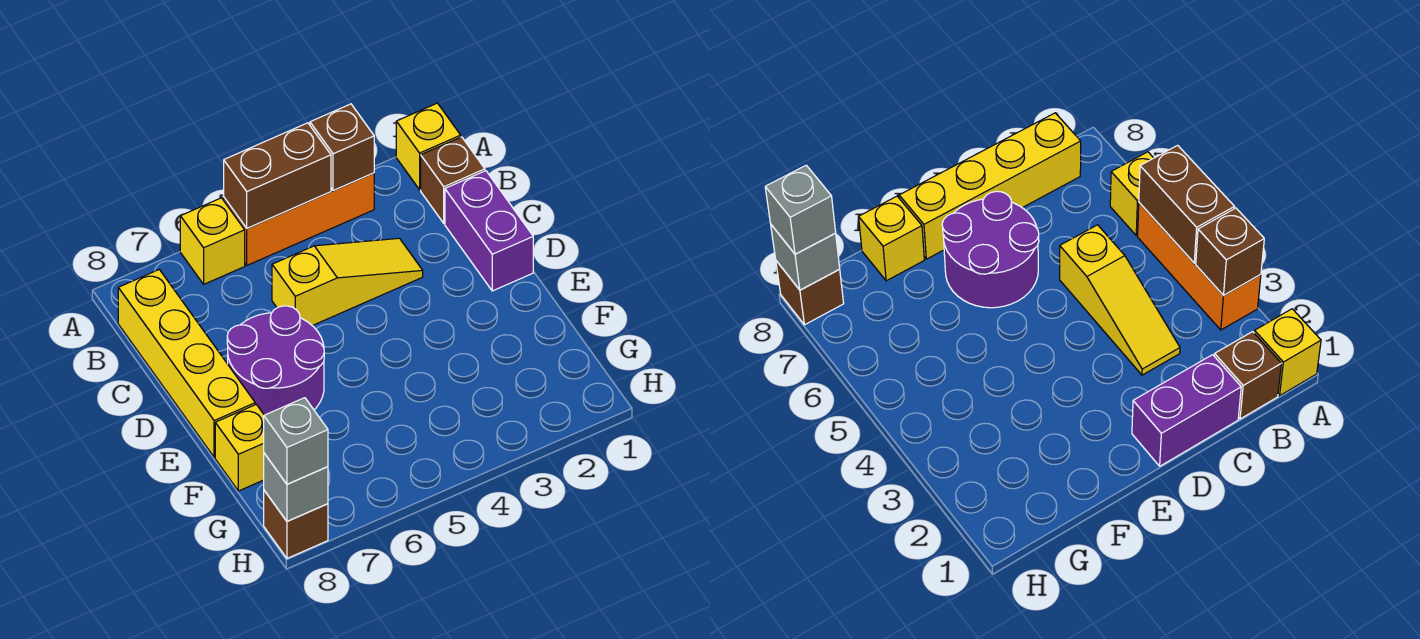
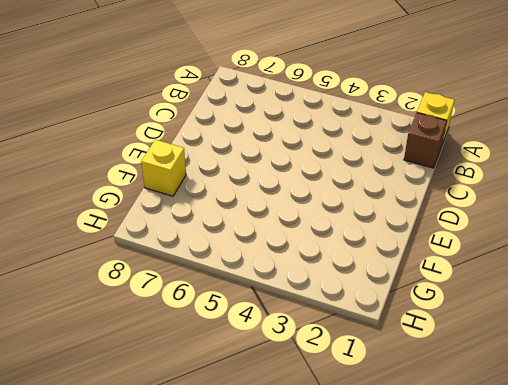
none -> orange brick A3:A5 level 1
none -> yellow brick A6 level 1
none -> yellow brick B8:E8 level 1

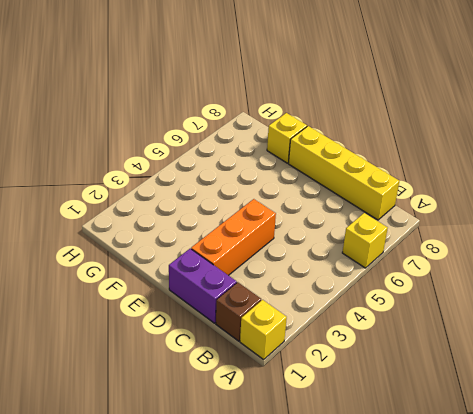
orange brick D2:D4 level 1 -> orange brick A3:A5 level 1
none -> yellow slope C3:C5 level 1 top 5
none -> purple round brick D6:E7 level 1
none -> brown brick H8 level 1

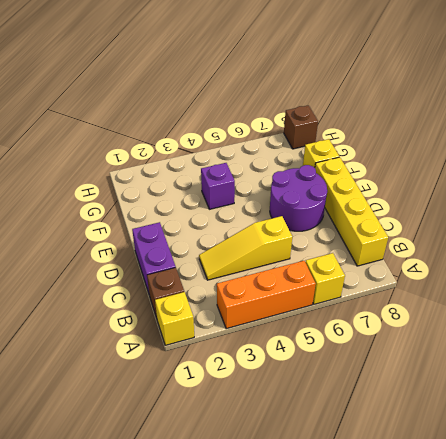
purple brick F4 level 1 -> none
none -> brown brick A3 level 2
none -> brown brick A4:A5 level 2
none -> grey brick H8 level 2

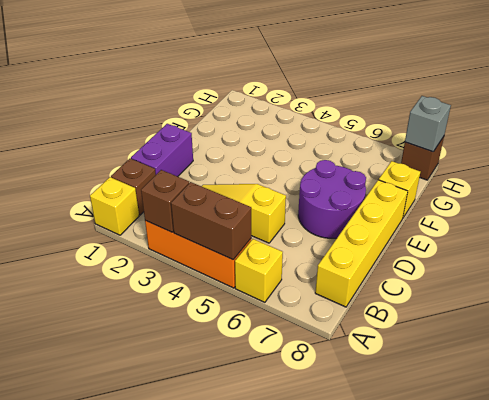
none -> grey brick H8 level 3

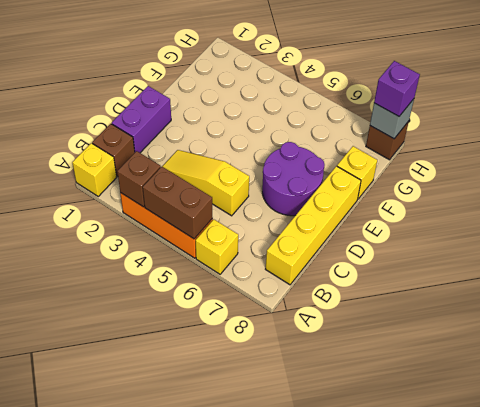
purple brick H8 level 3 -> grey brick H8 level 3

